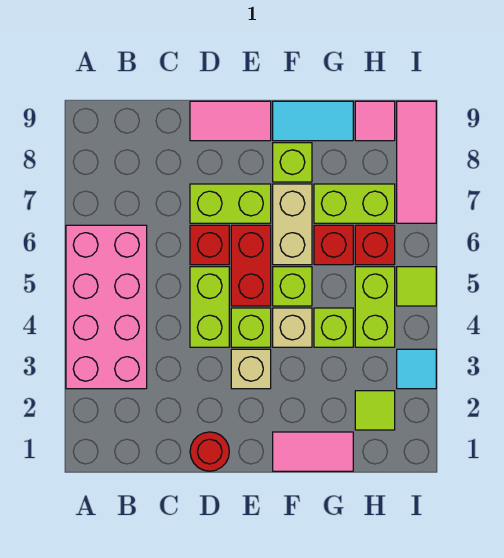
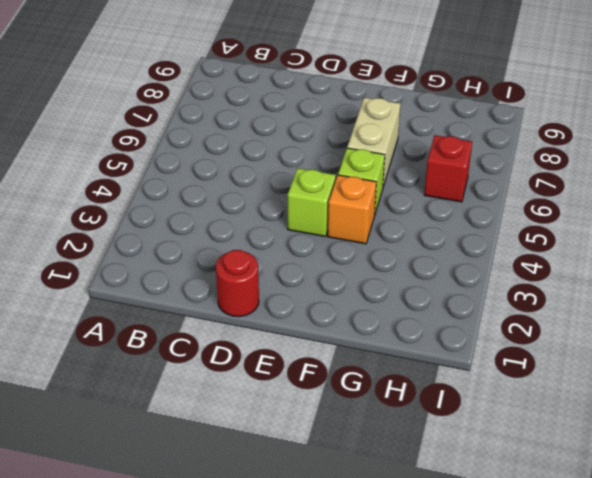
orange brick F4 level 1 -> tan brick F4 level 1
none -> pink brick A3:B6 level 1
none -> lime brick D4:D5 level 1
none -> red brick D6 level 1

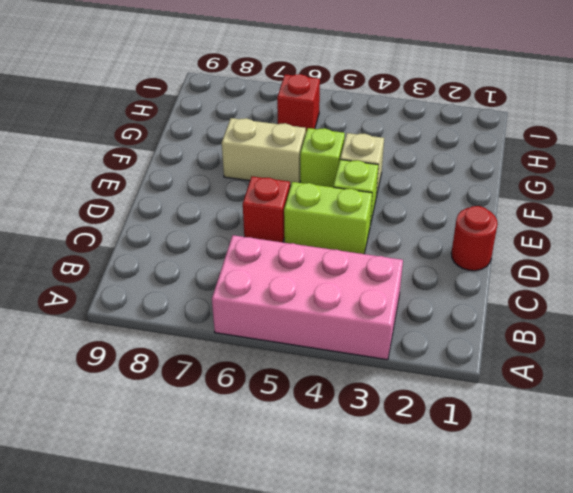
none -> lime brick D7:E7 level 1
none -> pink tile D9:E9 level 1
none -> tan brick E3 level 1

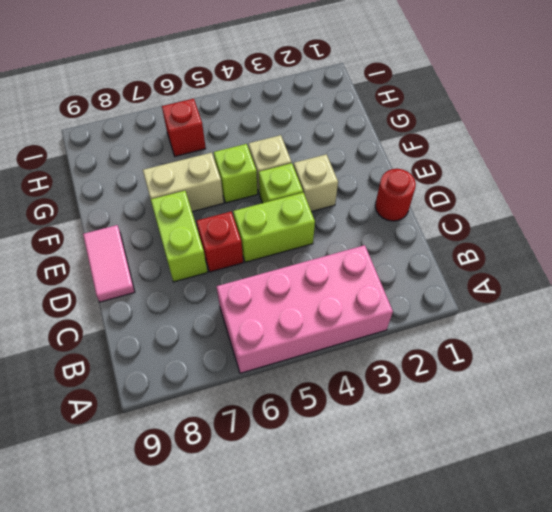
none -> red brick E5:E6 level 1
none -> pink tile F1:G1 level 1
none -> lime brick F8 level 1

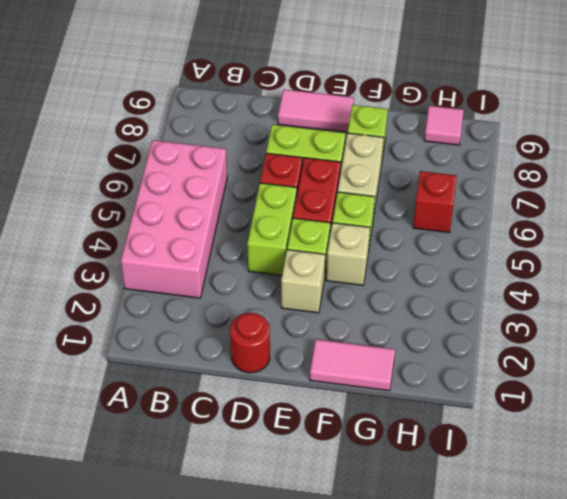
none -> cyan tile F9:G9 level 1
none -> lime brick G4 level 1
none -> red brick G6 level 1

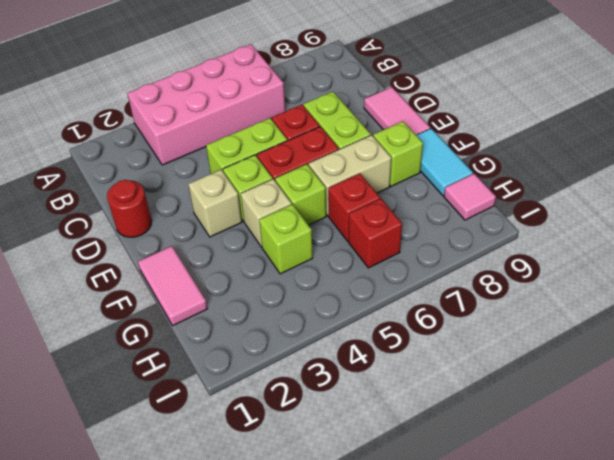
none -> lime brick G7:H7 level 1
none -> lime tile H2 level 1
none -> lime brick H4:H5 level 1

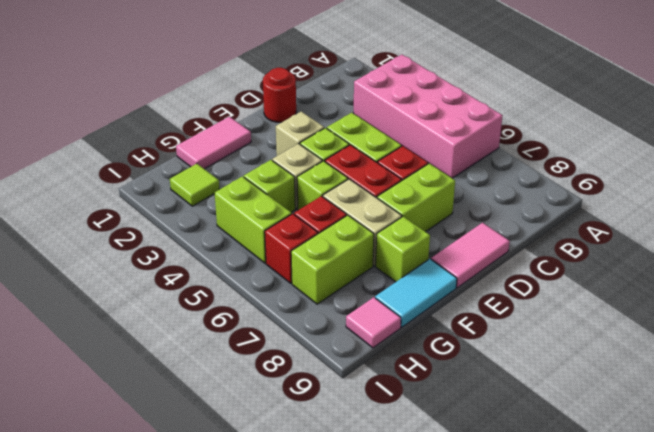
none -> cyan tile I3 level 1
none -> lime tile I5 level 1
none -> pink tile I7:I9 level 1

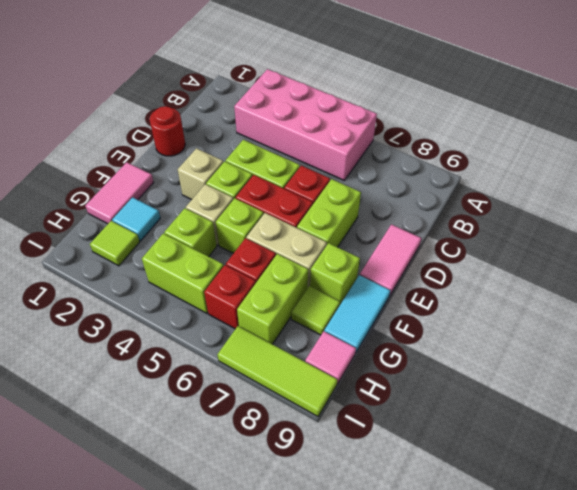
cyan tile G2 level 1 -> cyan tile I3 level 1
lime tile G8 level 1 -> lime tile I5 level 1
lime tile I7:I9 level 1 -> pink tile I7:I9 level 1

